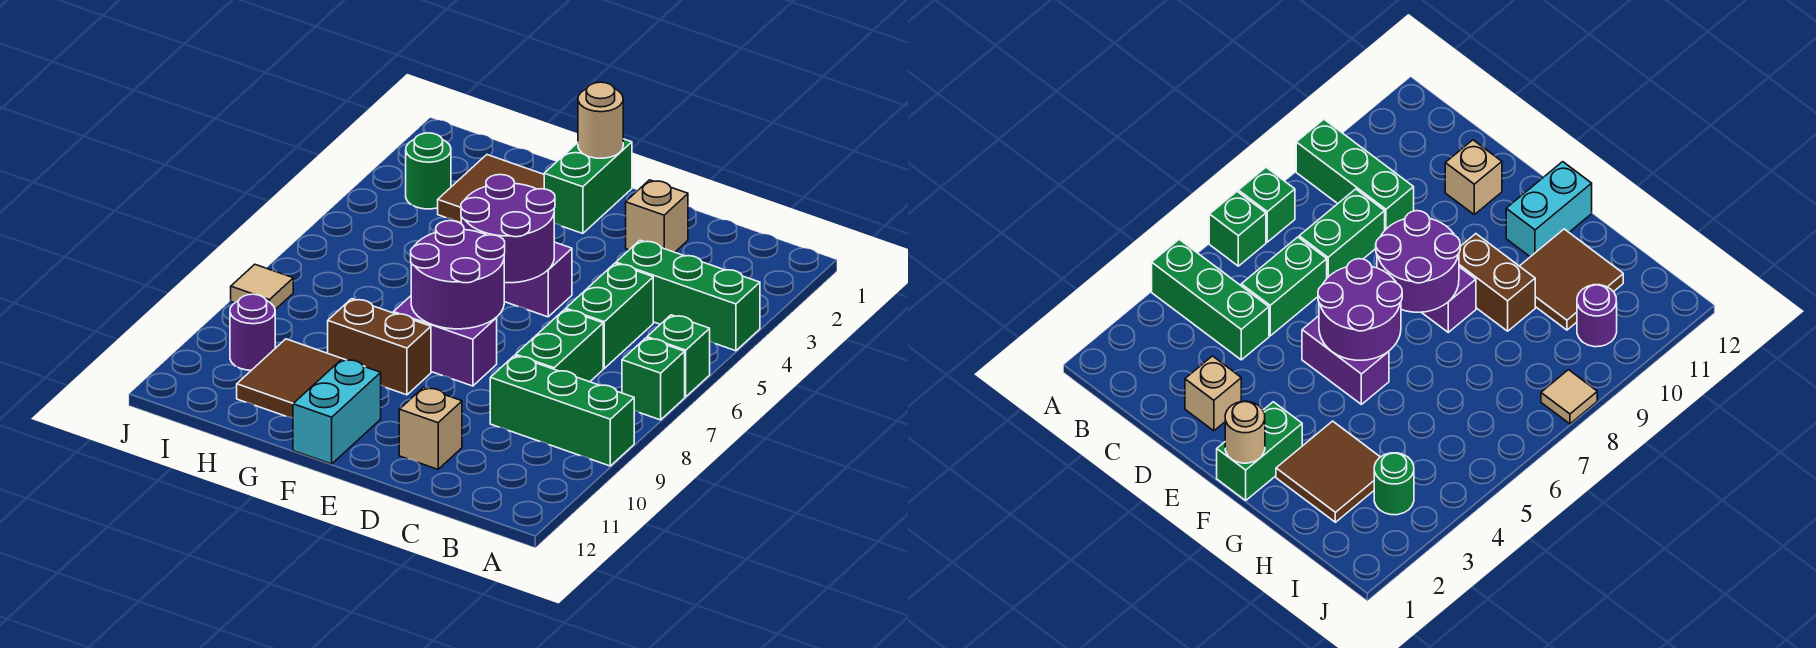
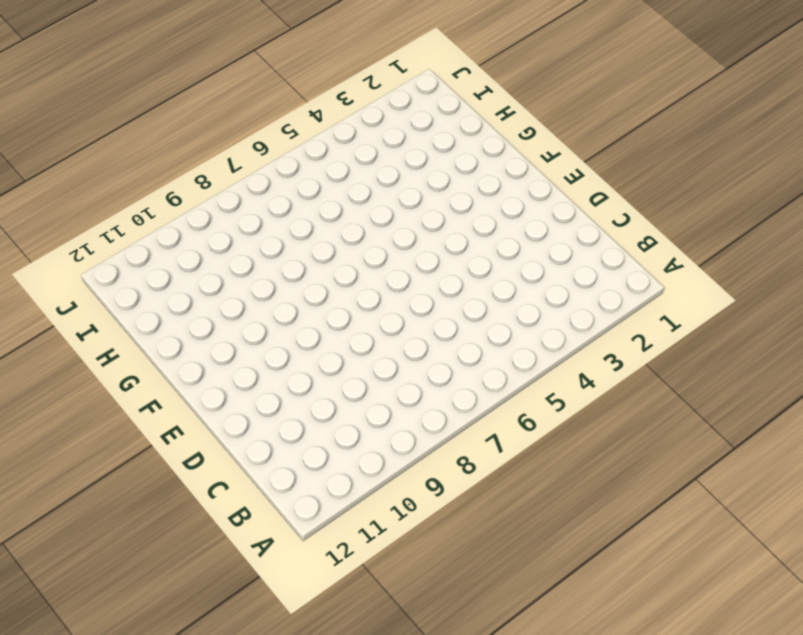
none -> green brick A4:C4 level 1
none -> green brick A6 level 1
none -> green brick A7 level 1

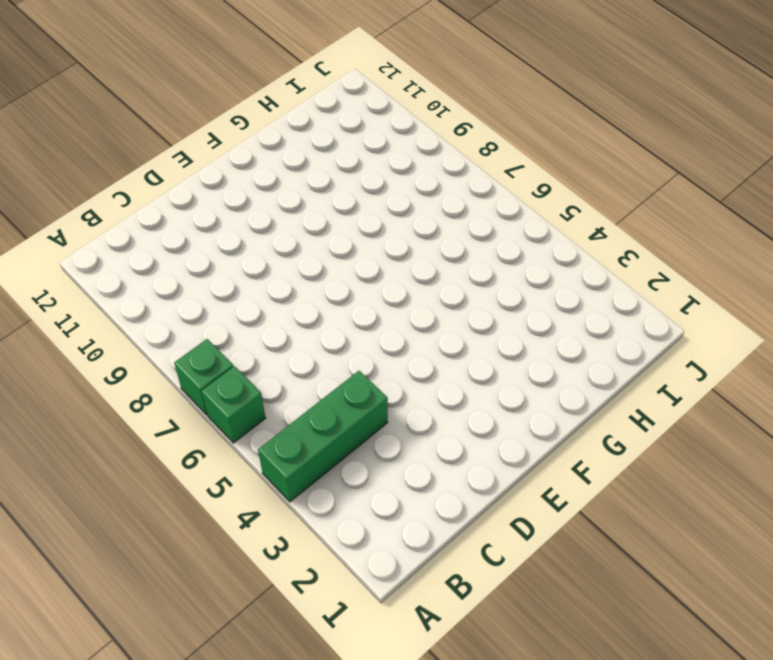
none -> green brick A9:C9 level 1
none -> green brick C5:C6 level 1
none -> green brick C7:C8 level 1

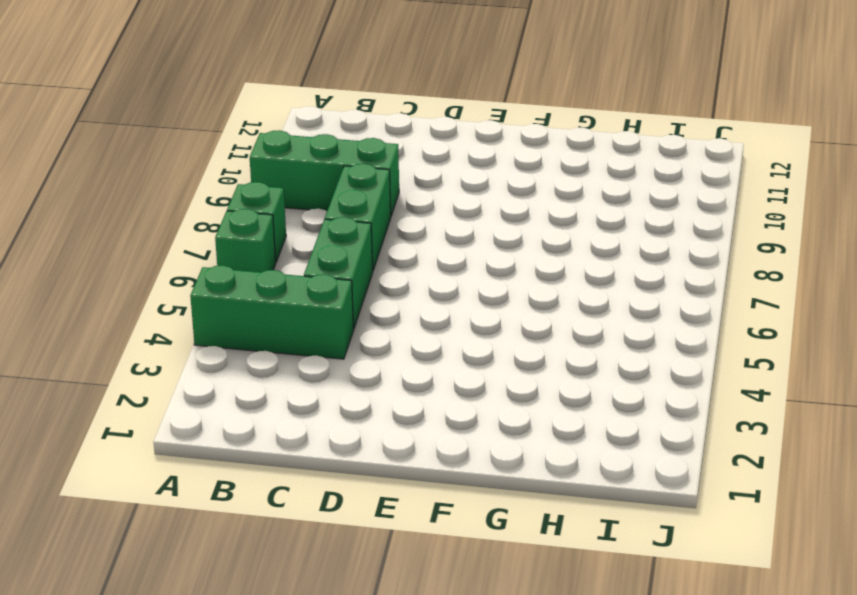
none -> tan brick D2 level 1
none -> tan brick D11 level 1
none -> purple brick E5:F5 level 1

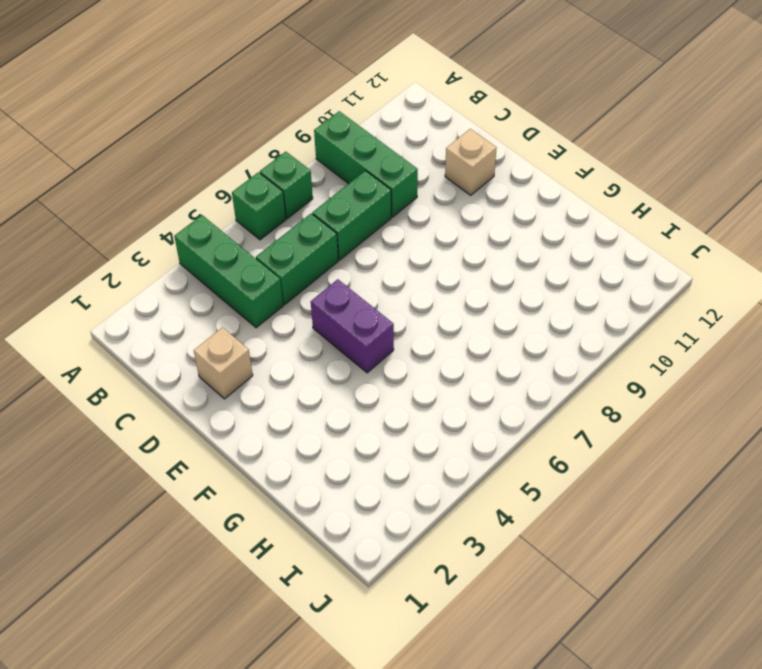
none -> purple brick E8:F8 level 1
none -> green brick F1:F2 level 1
none -> brown brick F9:G9 level 1

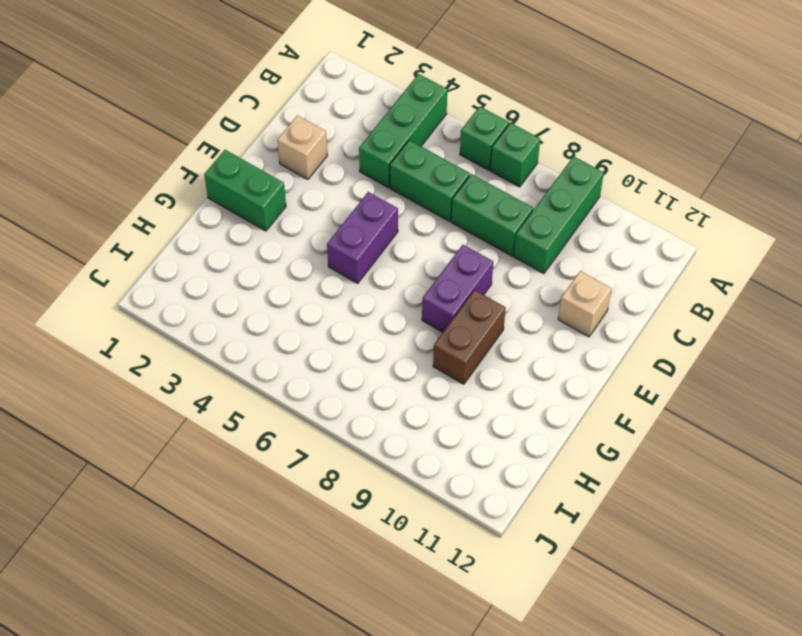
none -> cyan brick F11:F12 level 1
none -> brown tile G2:H3 level 1
none -> brown tile G10:H11 level 1

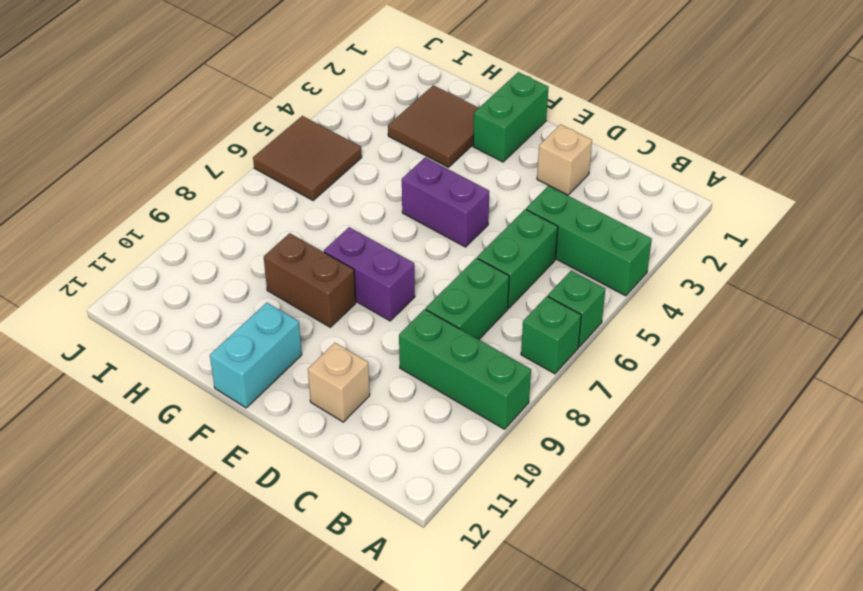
brown tile I5:J6 level 1 -> brown tile G10:H11 level 1
none -> green round brick I3 level 1
none -> purple round brick I10 level 1
none -> tan tile J8 level 1

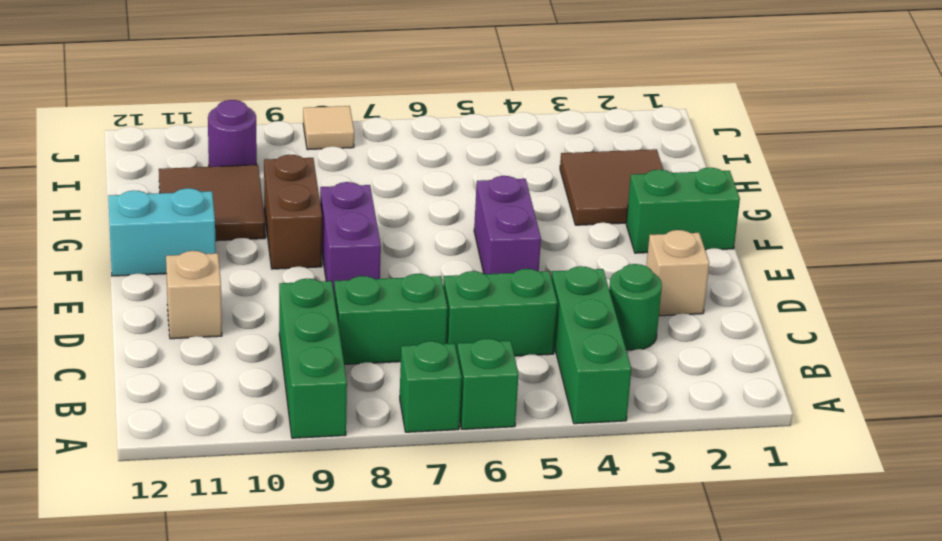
green round brick C3 level 1 -> green round brick I3 level 1
none -> purple round brick E5:F6 level 2
none -> purple round brick E7:F8 level 2
none -> tan round brick F1 level 2

